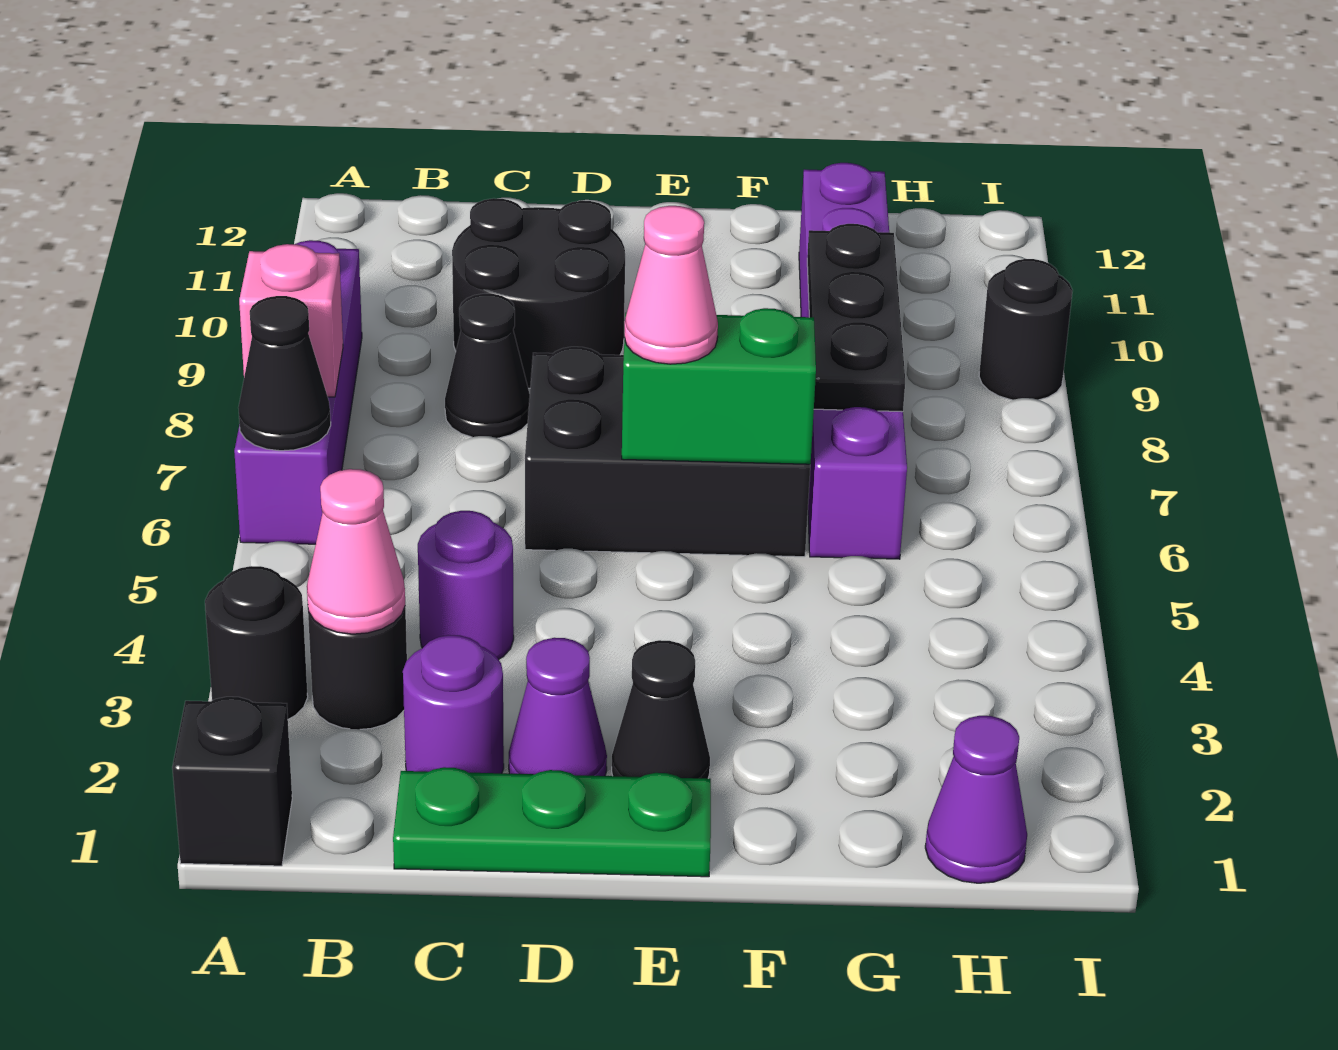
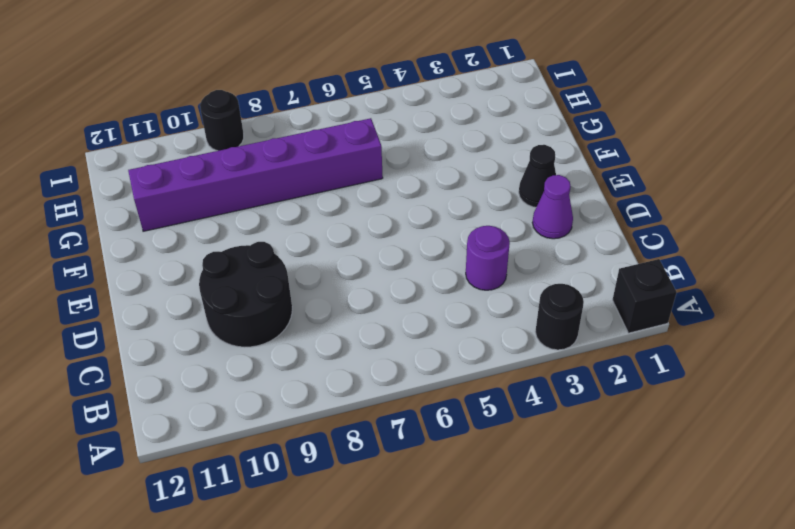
none -> purple brick A6:A9 level 1
none -> black round brick B3 level 1
none -> green plate C1:E1 level 1

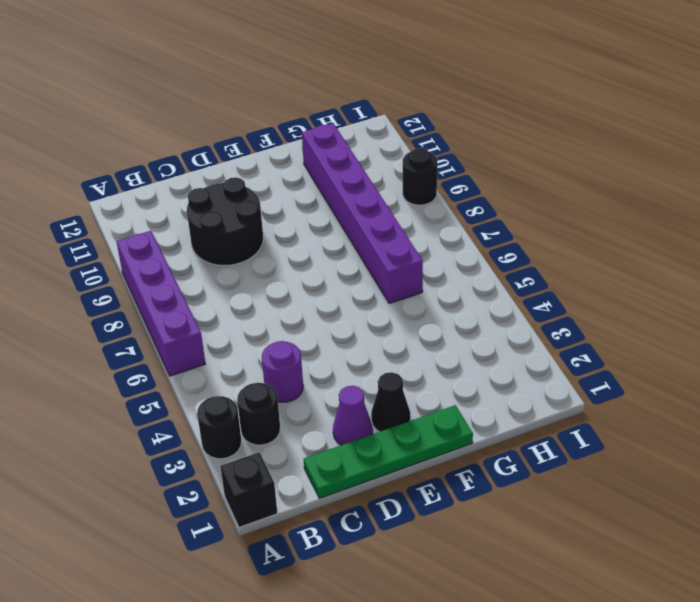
green plate C1:F1 level 1 -> green plate C1:E1 level 1
none -> purple round brick C2 level 1
none -> black cone C8 level 1
none -> black brick D6:F7 level 1

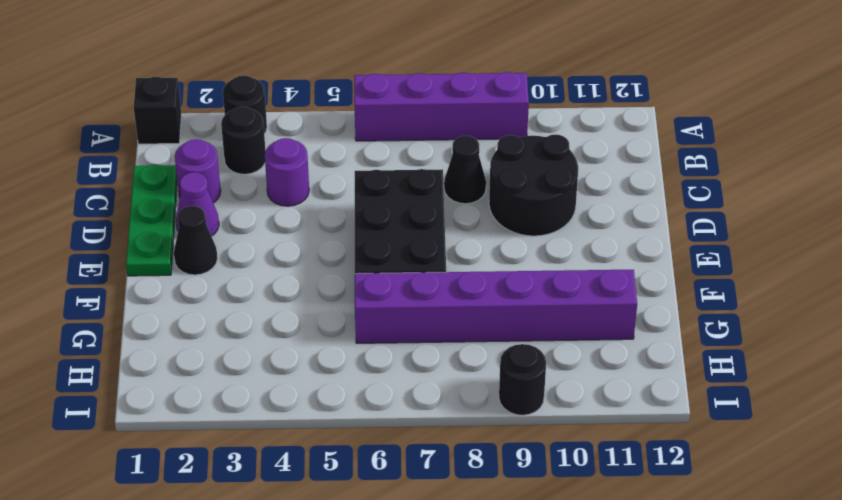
none -> purple cone H1 level 1
none -> black cone A6 level 2
none -> pink brick A7 level 2

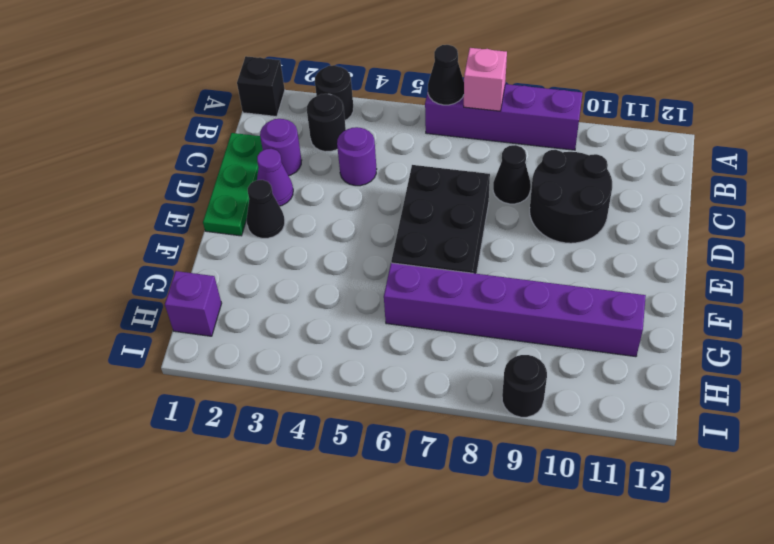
purple brick H1 level 1 -> purple cone H1 level 1
none -> pink cone B3 level 2
none -> green brick E6:F6 level 2
none -> black plate G7:G9 level 2

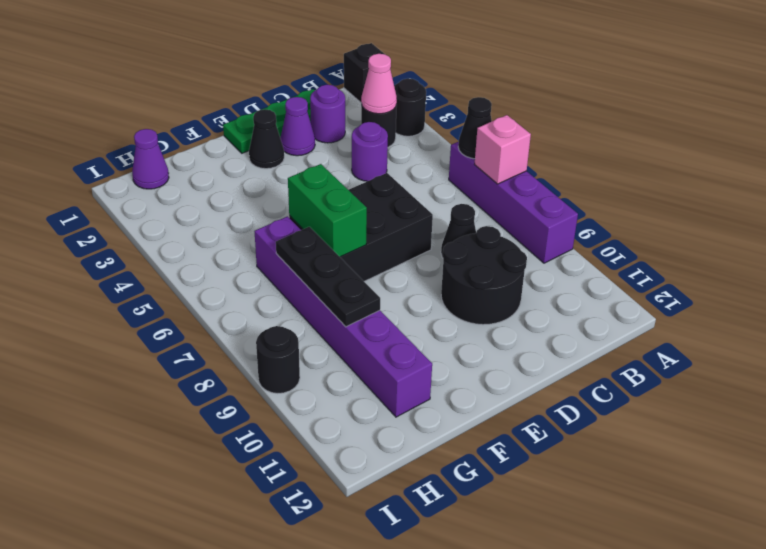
green brick F6:F7 level 2 -> green brick E6:F6 level 2
none -> pink cone E6 level 3

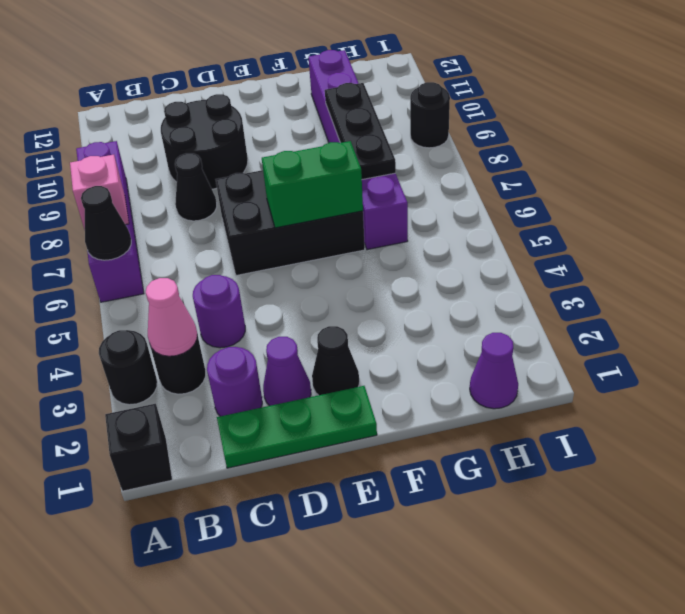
none -> pink cone E6 level 3

